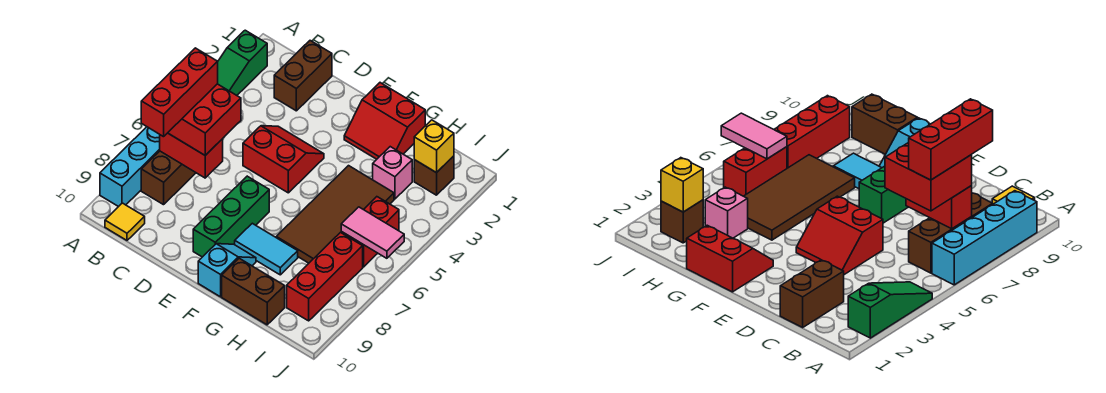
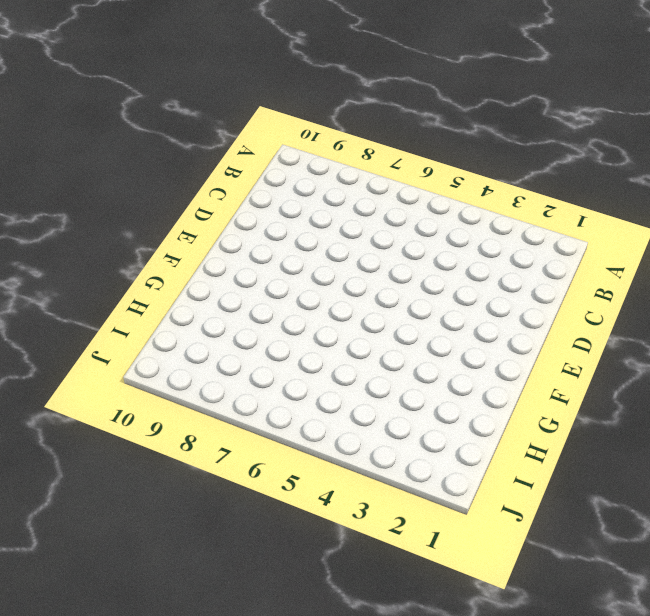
none -> green slope A2:A4 level 1 top 2
none -> cyan brick A6:A9 level 1
none -> brown brick B6:B8 level 1

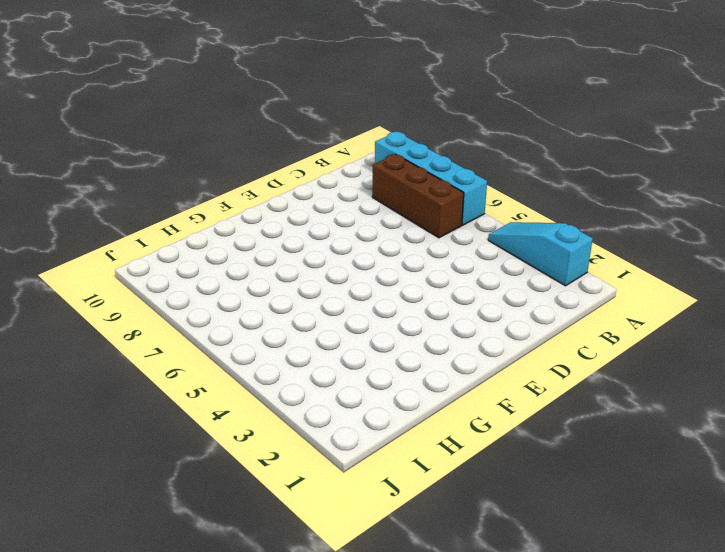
cyan slope A2:A4 level 1 top 2 -> green slope A2:A4 level 1 top 2
none -> yellow tile B10 level 1
none -> brown brick C1:C2 level 1
none -> red slope D4:E5 level 1 top 5

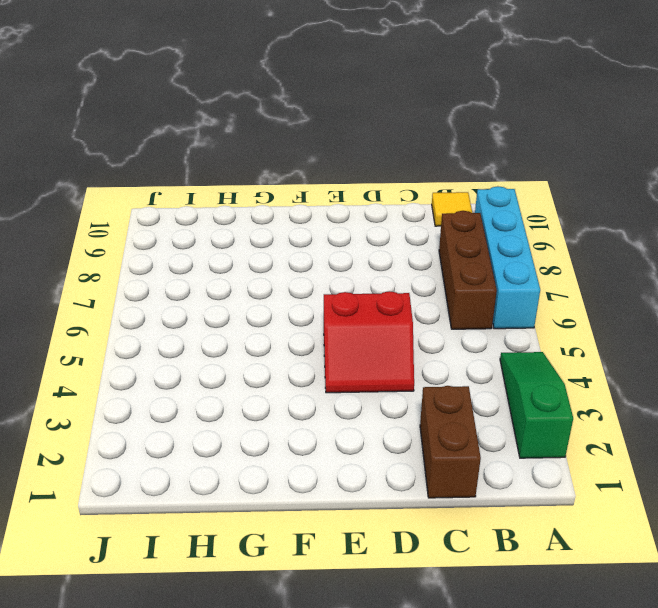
none -> green brick E7:E9 level 1
none -> red slope F1:G2 level 1 top 1
none -> cyan tile F8:G8 level 1

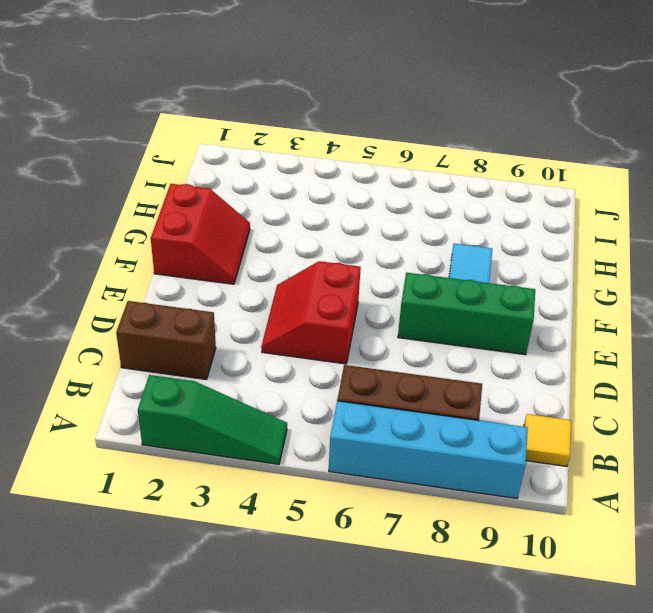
none -> cyan slope F9:F10 level 1 top 10
none -> brown tile G4:H7 level 1
none -> brown brick G10:H10 level 1

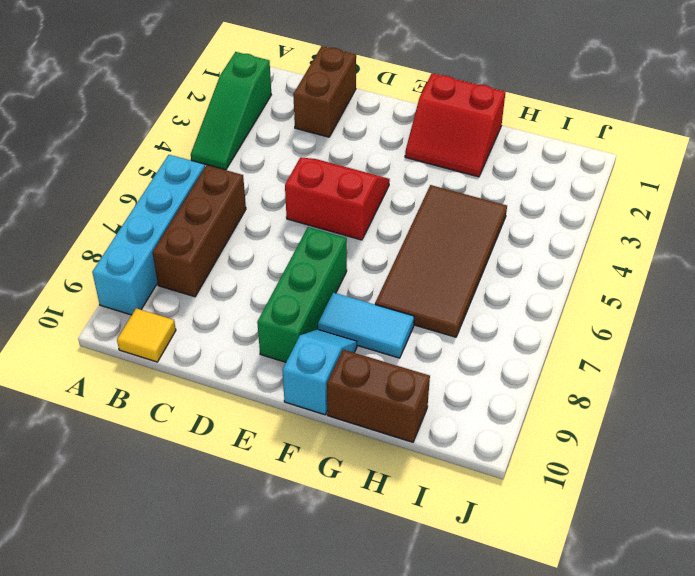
none -> pink brick H3 level 1
none -> brown brick I2 level 1
none -> red brick I5:I6 level 1

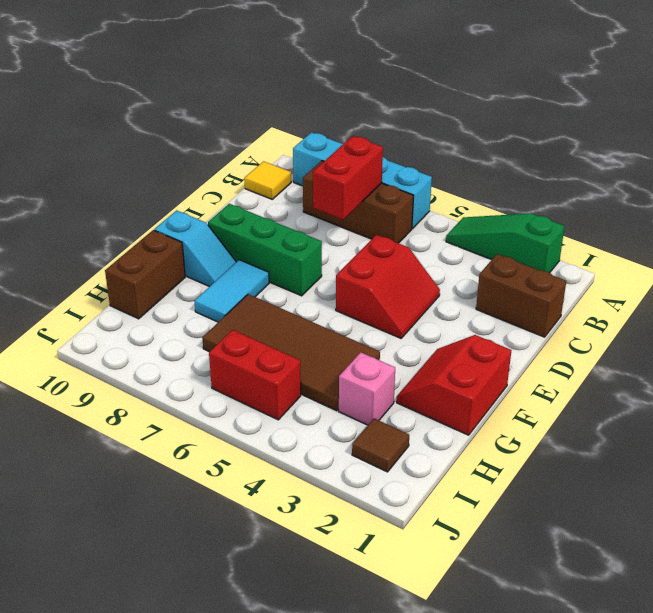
brown tile I2 level 1 -> brown brick I2 level 1
none -> red brick I7:I9 level 1
none -> yellow brick I2 level 2
none -> pink tile I6:J6 level 2

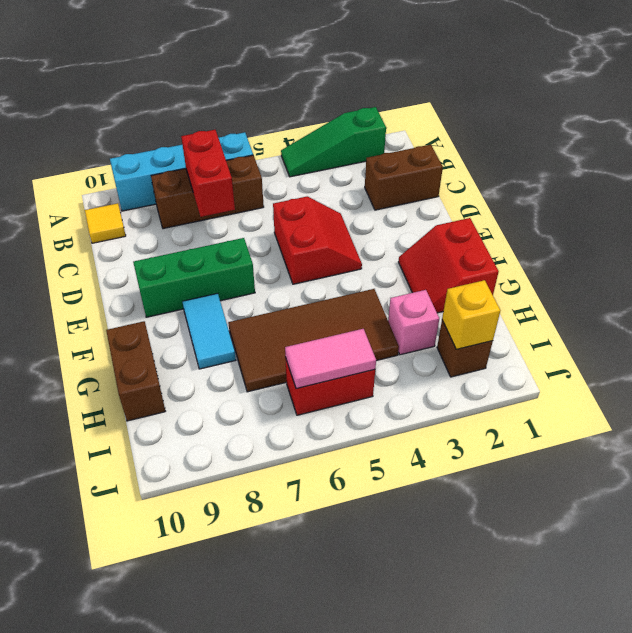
pink tile I5:I6 level 2 -> pink tile I6:J6 level 2
none -> cyan slope F9:F10 level 1 top 10
none -> red brick I7:I9 level 1
none -> red brick B6:C7 level 3

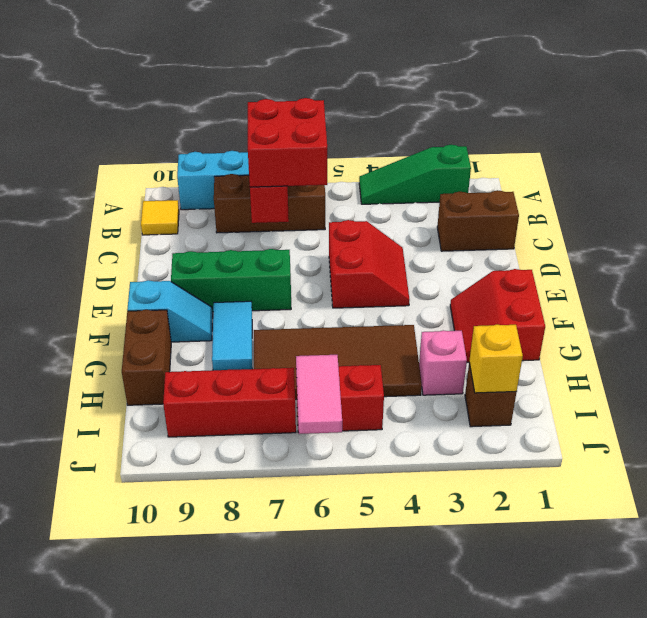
none -> red brick B6:B8 level 4

